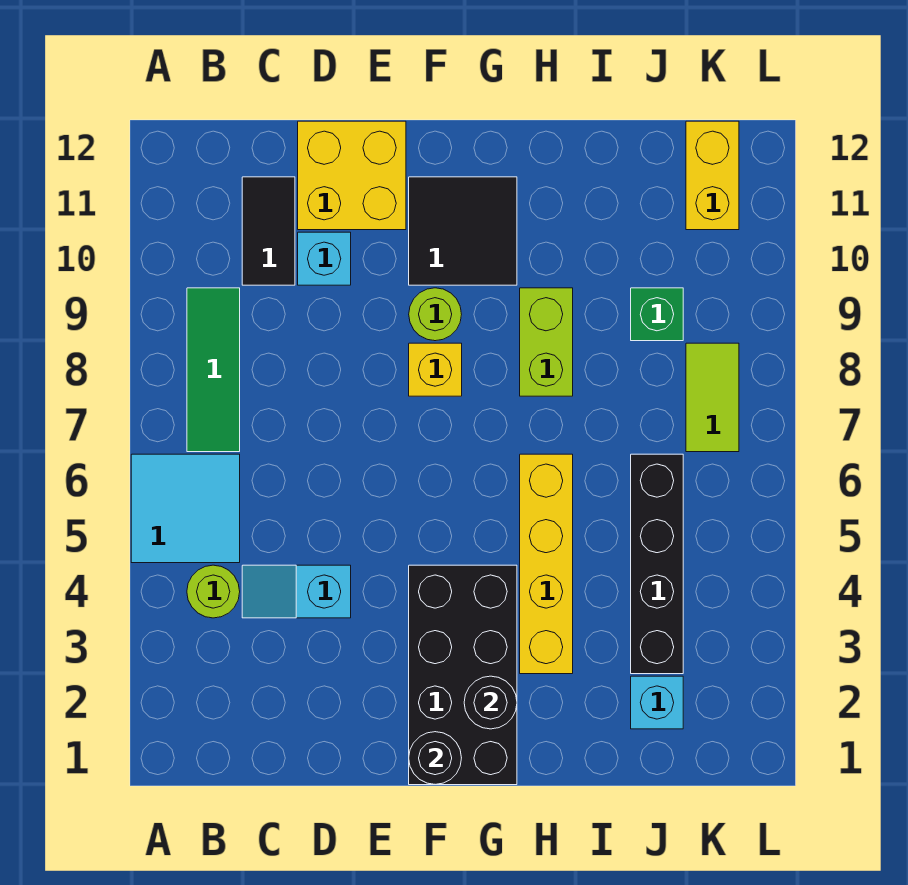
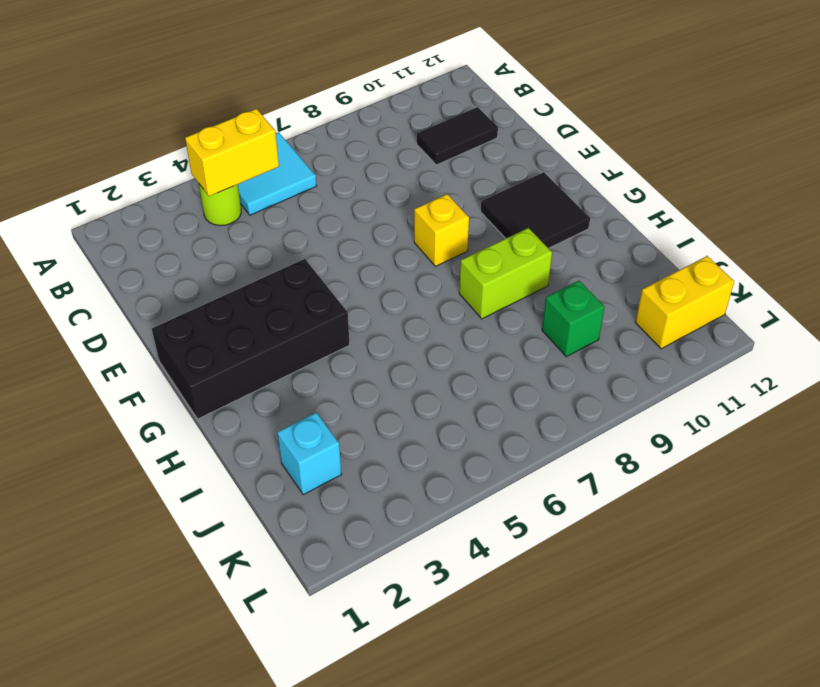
yellow brick B4:B5 level 2 -> none
none -> green tile B7:B9 level 1
none -> cyan slope C4:D4 level 1 top D
none -> cyan brick D10 level 1

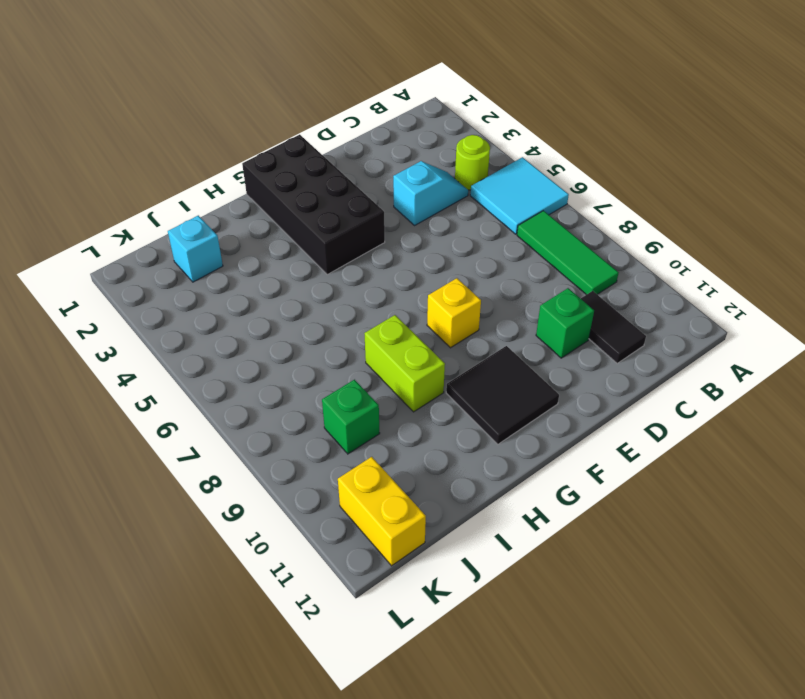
green brick D10 level 1 -> cyan brick D10 level 1
none -> yellow brick D11:E12 level 1
none -> lime round brick F9 level 1
none -> yellow brick H3:H6 level 1

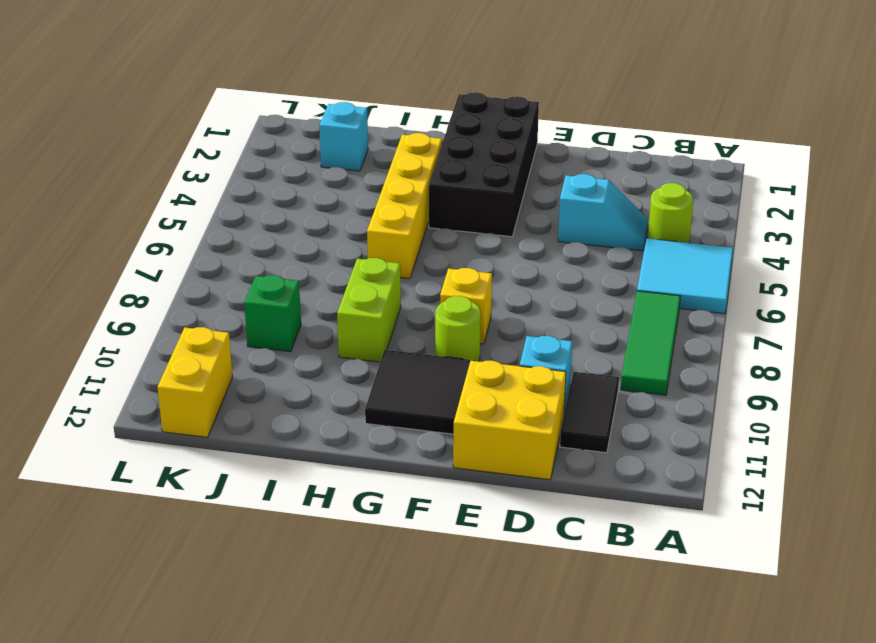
none -> black brick J3:J6 level 1
none -> lime tile K7:K8 level 1
none -> black round brick F1 level 2

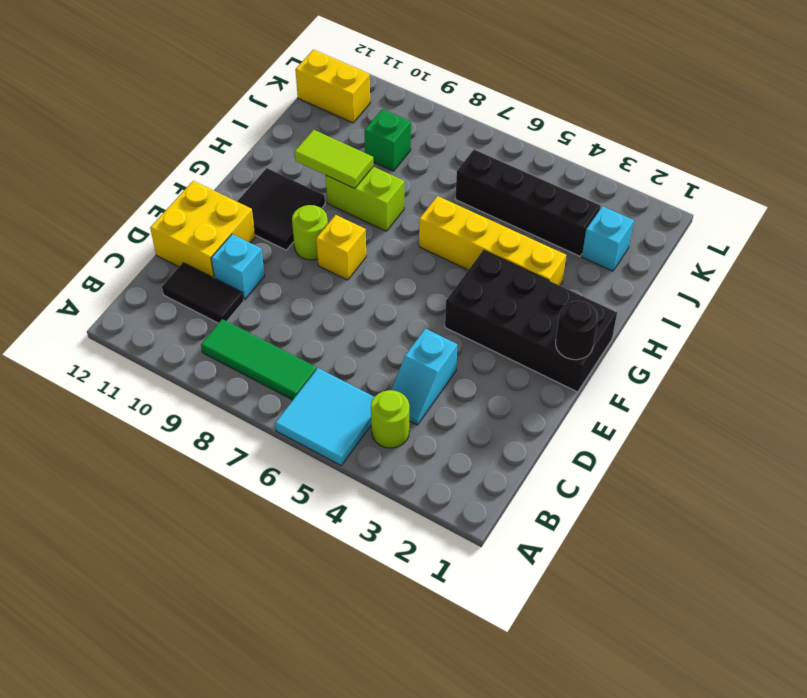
lime tile H9:H10 level 2 -> lime tile K7:K8 level 1
none -> black round brick G2 level 2

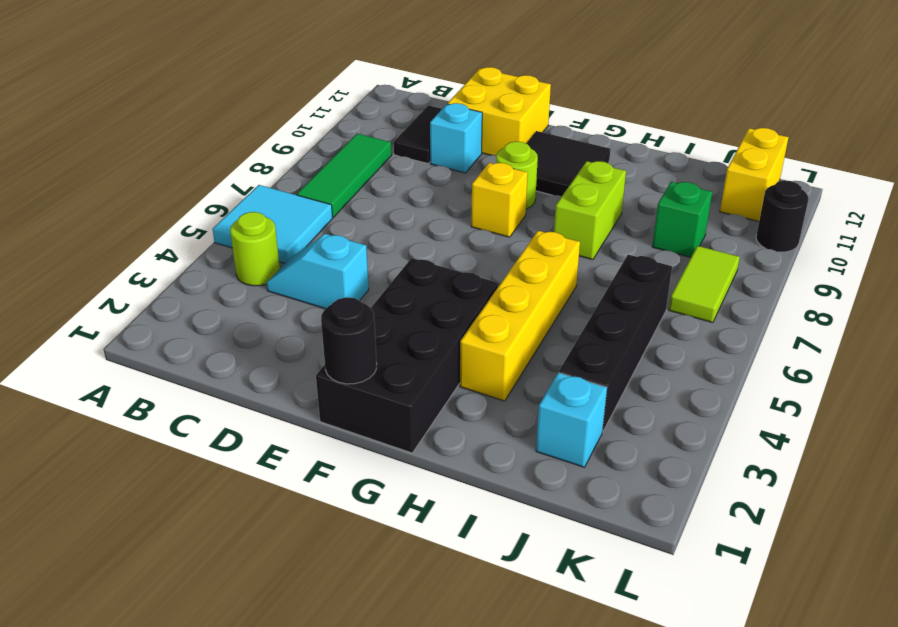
black round brick L10 level 1 -> black round brick G2 level 2

